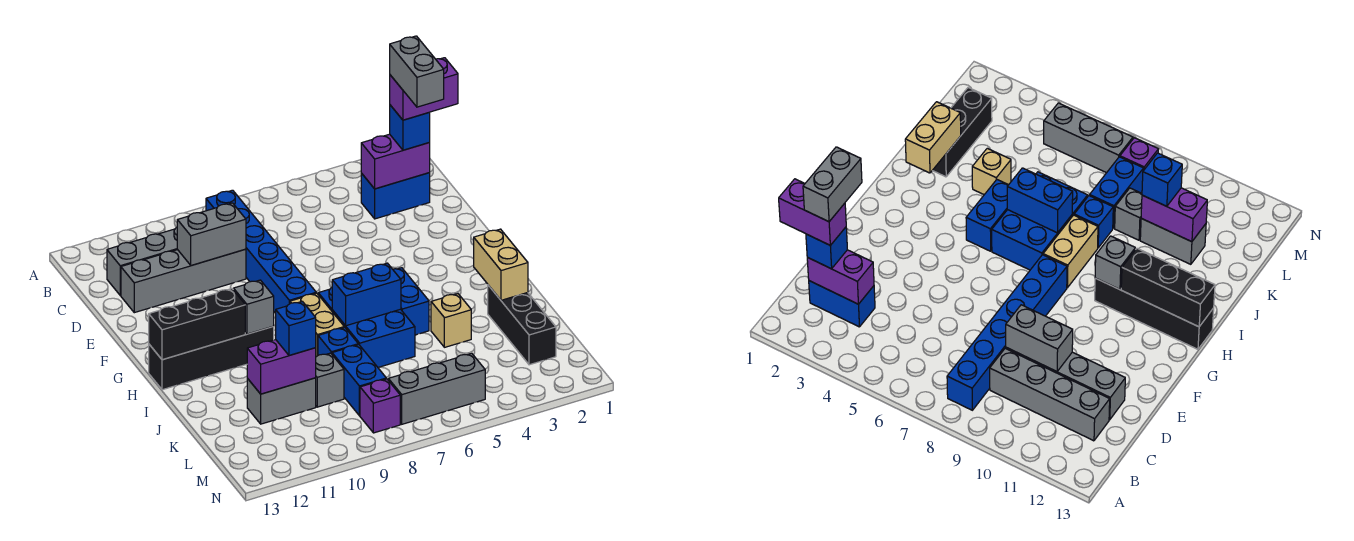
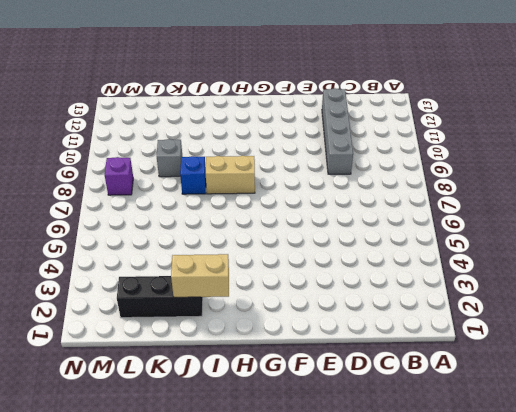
none -> blue brick B8:G8 level 1
none -> blue brick C2:C3 level 1
none -> grey brick C9:C12 level 1

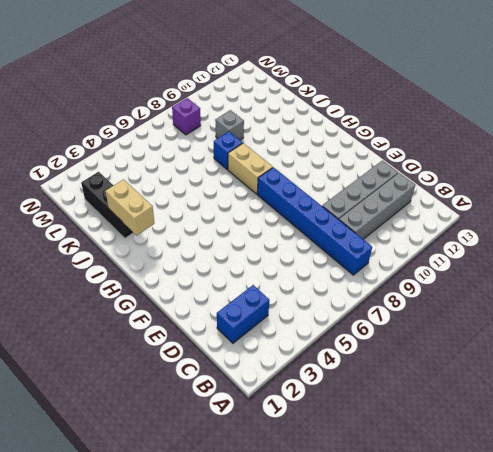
none -> blue brick H5:I5 level 1
none -> blue brick H6:J7 level 1
none -> black brick H10:H13 level 1

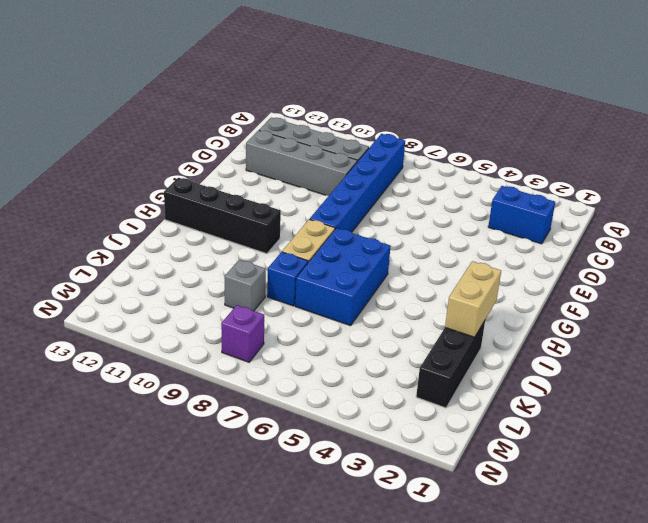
none -> blue brick H5:I5 level 1
none -> tan brick J4 level 1
none -> blue brick K8:L8 level 1

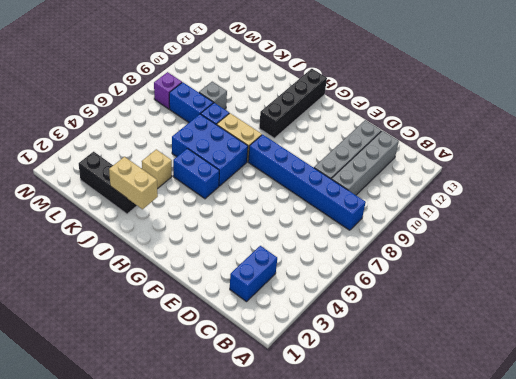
none -> grey brick K10:K11 level 1
none -> grey brick M5:M7 level 1
none -> purple brick C2:C3 level 2

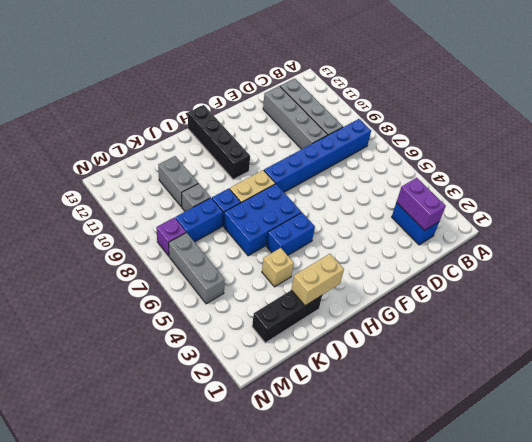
none -> grey brick D9:D10 level 2
none -> grey brick H10 level 2
none -> black brick H11:H13 level 2

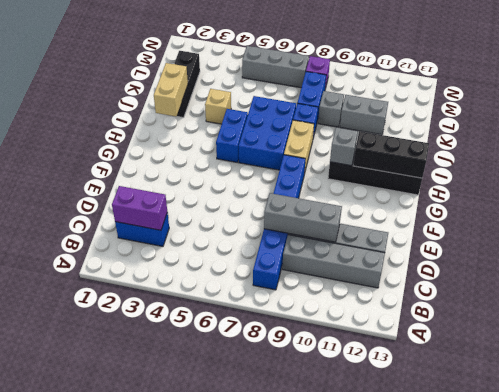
grey brick D8:D10 level 2 -> grey brick D9:D10 level 2
none -> blue brick I6:I7 level 2
none -> purple brick K10:K11 level 2
none -> blue brick C2 level 3

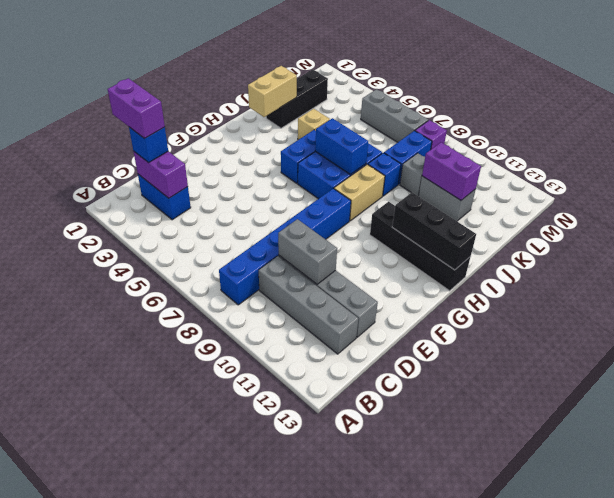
none -> grey brick H10 level 2
none -> blue brick K10 level 3
none -> grey brick C2:D2 level 5

